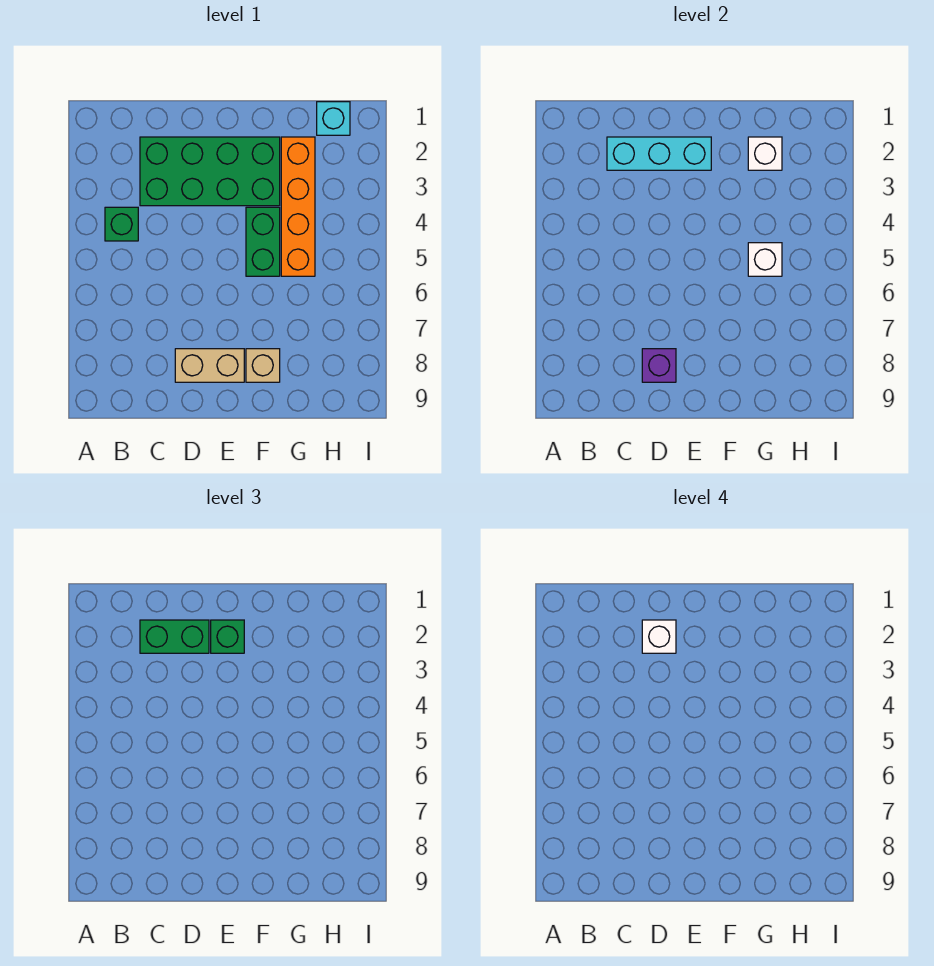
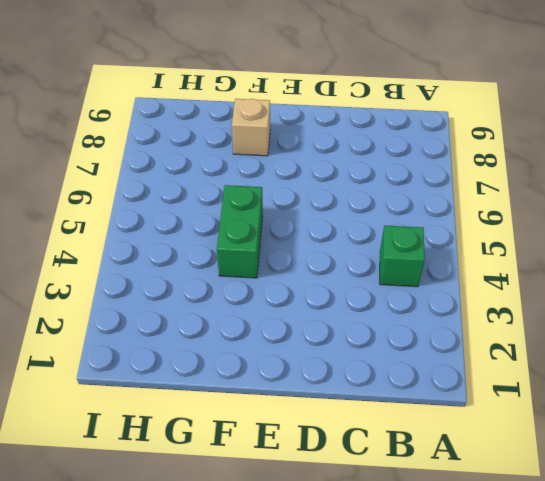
none -> green brick C2:F3 level 1
none -> tan brick D8:E8 level 1
none -> orange brick G2:G5 level 1

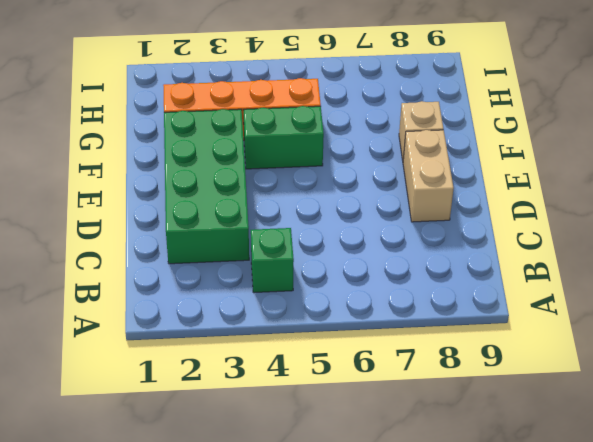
none -> cyan brick H1 level 1
none -> cyan brick C2:E2 level 2
none -> purple brick D8 level 2

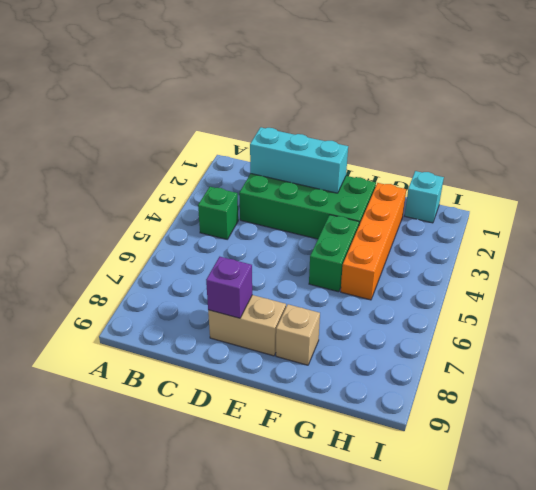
none -> white brick G2 level 2
none -> white brick G5 level 2
none -> green brick C2:D2 level 3

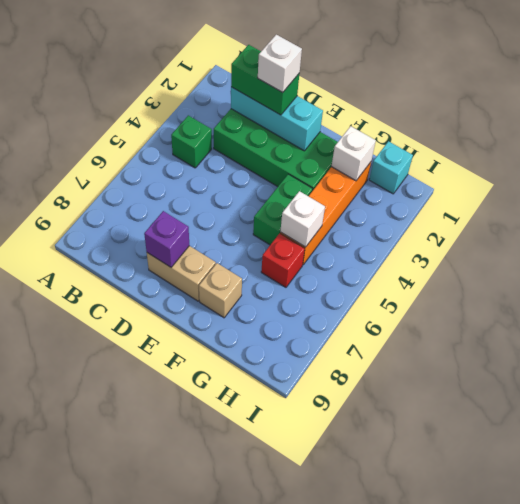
red brick G6 level 1 -> none
none -> green brick E2 level 3

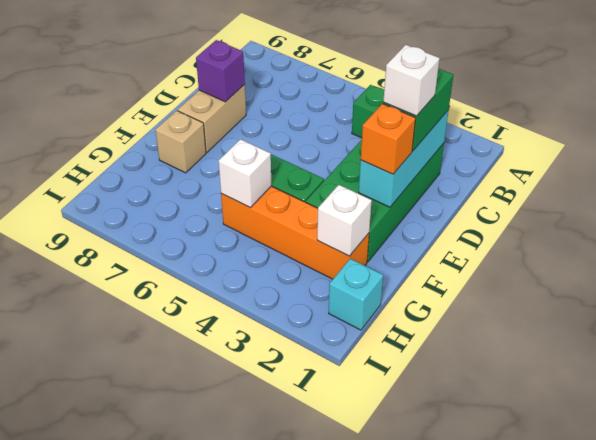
orange brick E2 level 3 -> green brick E2 level 3

